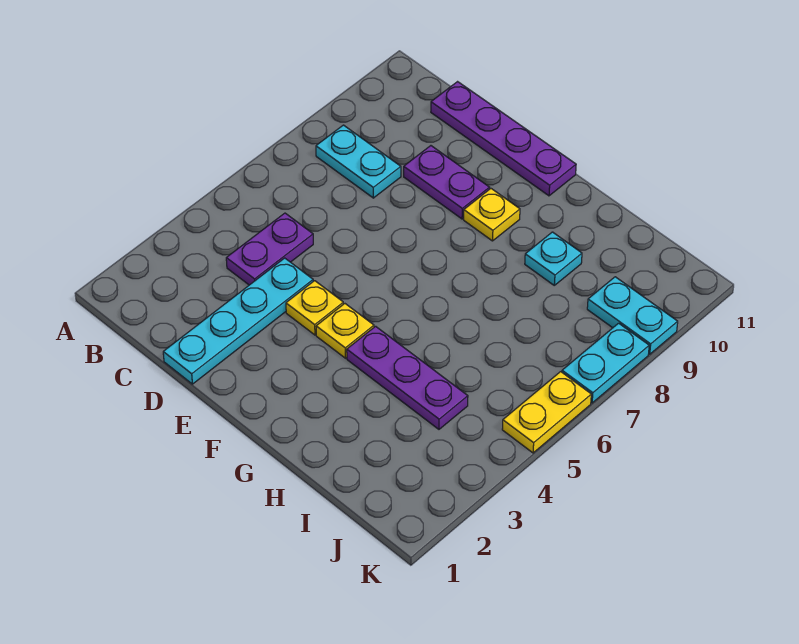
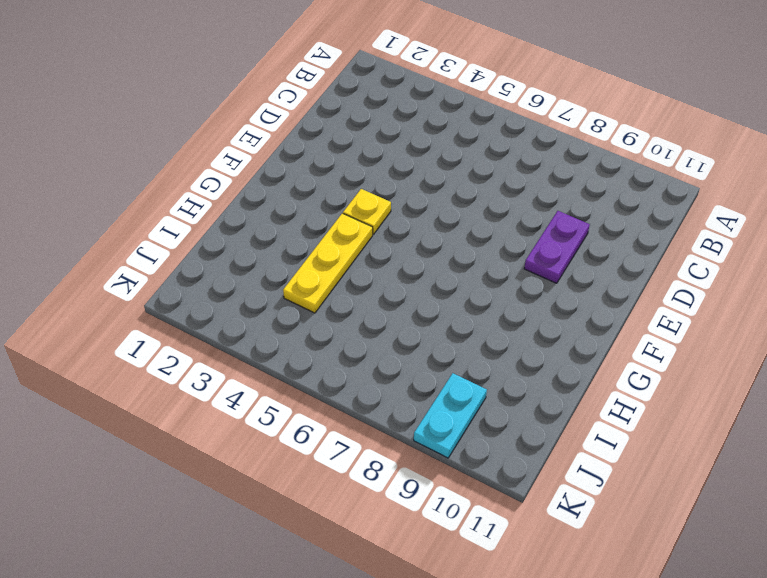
yellow plate G4:I4 level 1 -> purple plate G4:I4 level 1
none -> cyan plate B8:C8 level 1
none -> purple plate C4:C5 level 1
none -> purple plate C11:F11 level 1

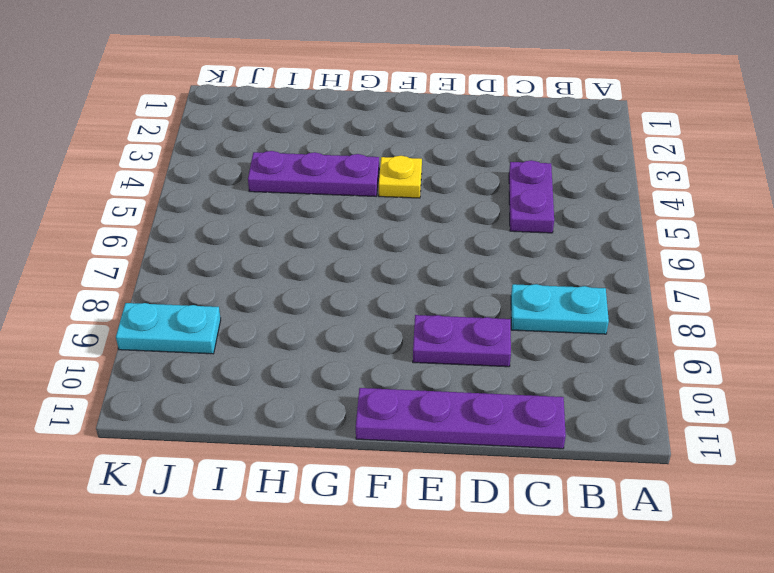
none -> cyan plate D1:D4 level 1
none -> yellow plate E4 level 1
none -> yellow plate F9 level 1

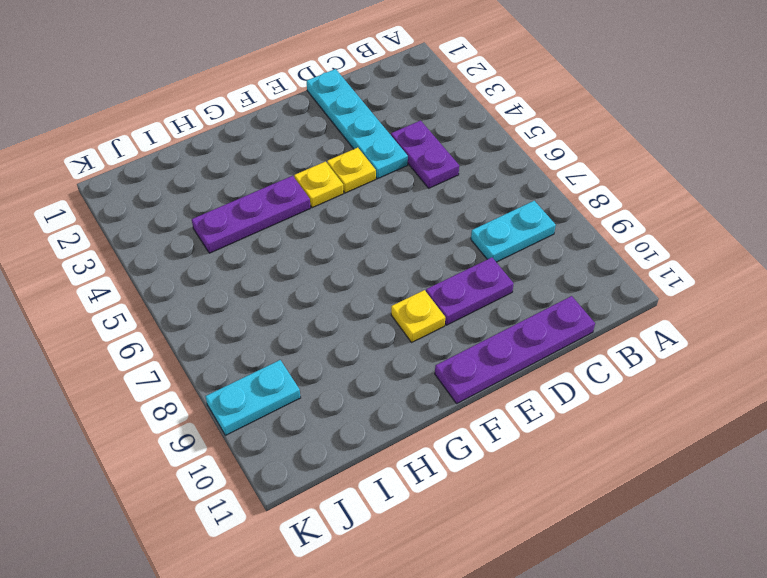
none -> cyan plate H9 level 1
none -> yellow plate K5:K6 level 1
none -> cyan plate K7:K8 level 1

